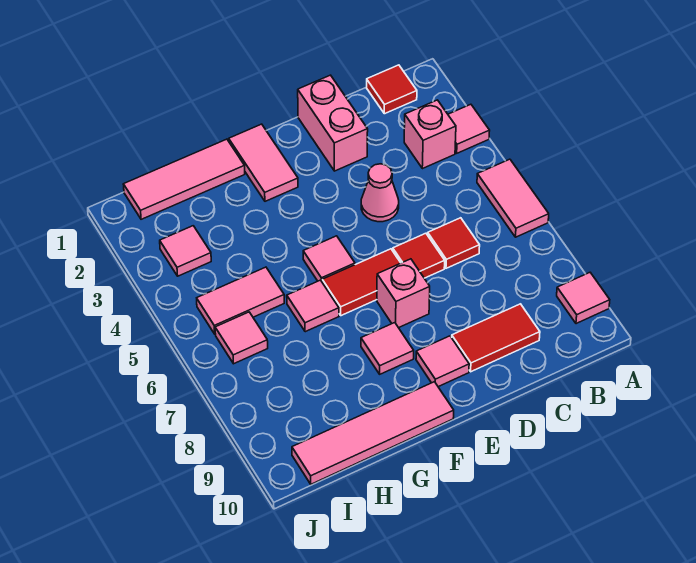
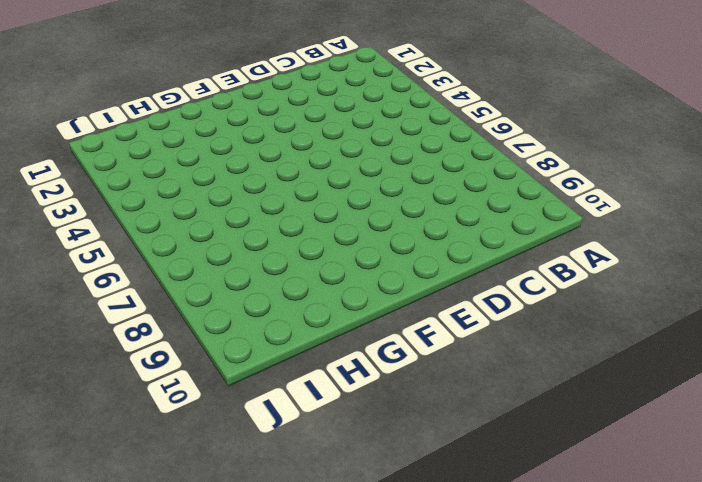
none -> pink tile A3 level 1
none -> pink tile A5:A6 level 1
none -> pink tile A9 level 1

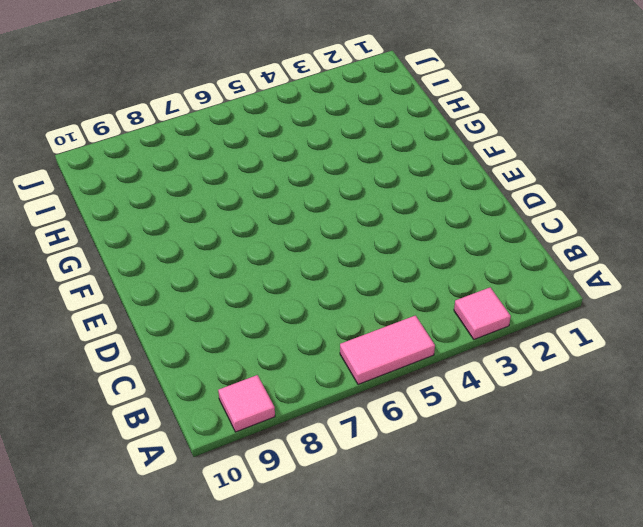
none -> red tile B1 level 1
none -> pink brick B3 level 1
none -> red tile C6 level 1

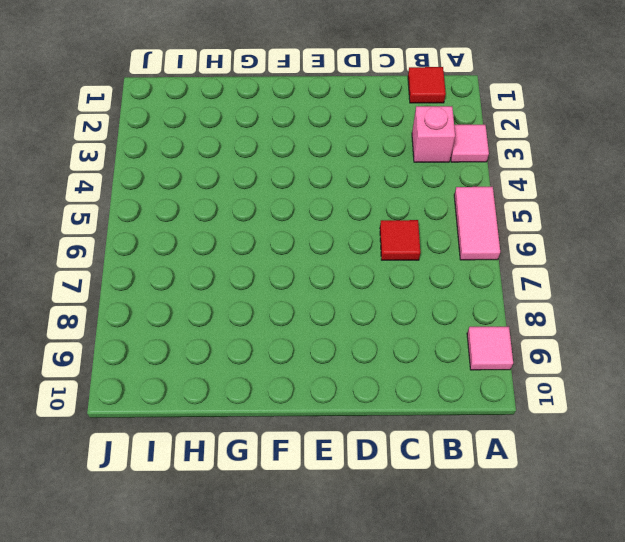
none -> red tile C9:D9 level 1
none -> pink brick D1:D2 level 1
none -> pink cone D4 level 1

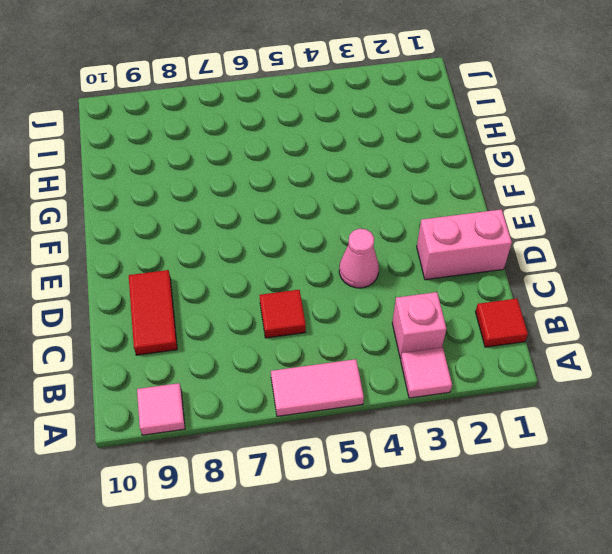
none -> red tile D6 level 1
none -> red tile E6:F6 level 1
none -> pink brick E7 level 1

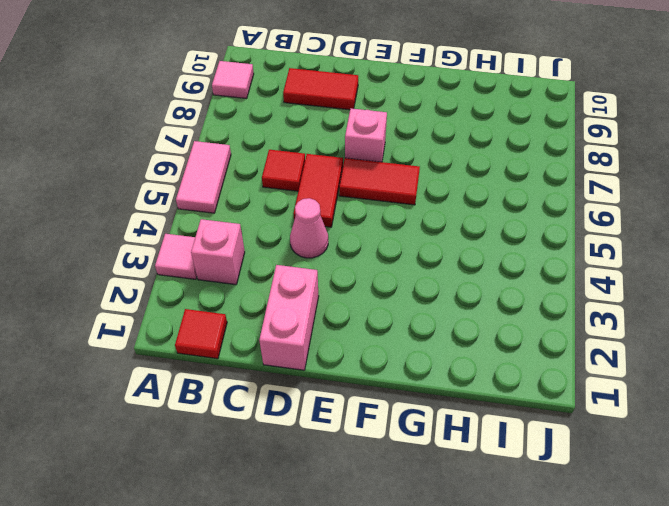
red tile D5:D6 level 1 -> red tile D6 level 1
none -> pink tile E9 level 1
none -> pink tile F1:F2 level 1
none -> pink tile F5 level 1

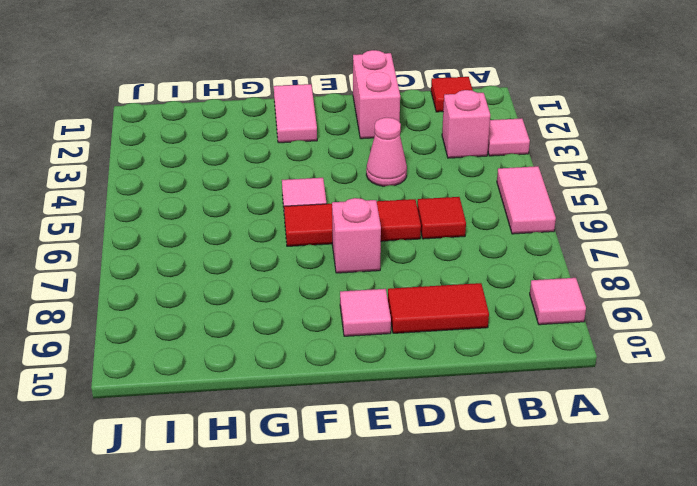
none -> pink tile F8 level 1
none -> pink tile F10:I10 level 1
none -> pink tile G1:I1 level 1

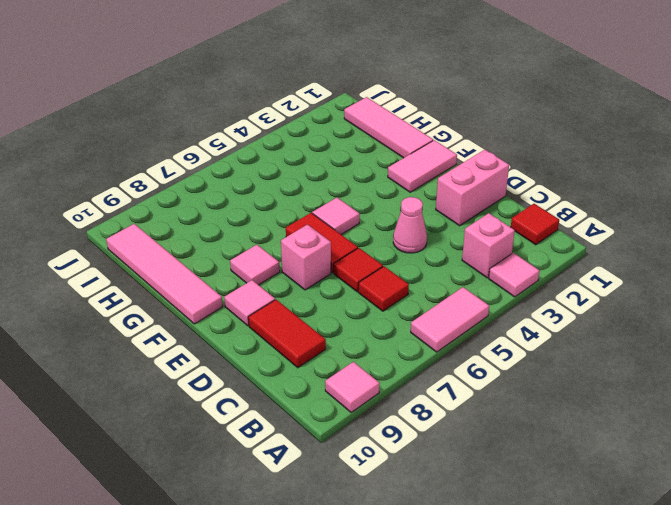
none -> pink tile G6 level 1
none -> pink tile H5:I5 level 1
none -> pink tile I3 level 1

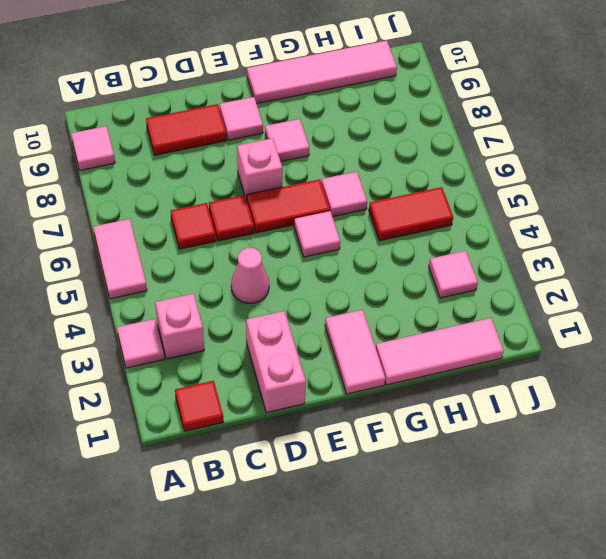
red tile H5:I5 level 1 -> pink tile H5:I5 level 1
none -> pink tile I6 level 1

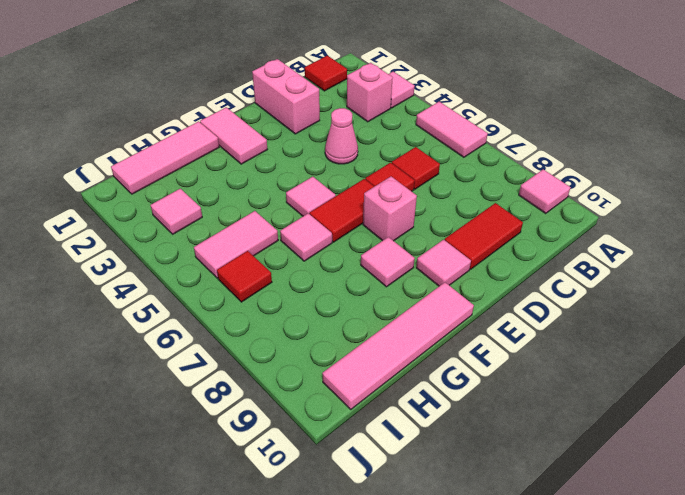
red tile I6 level 1 -> pink tile I6 level 1

